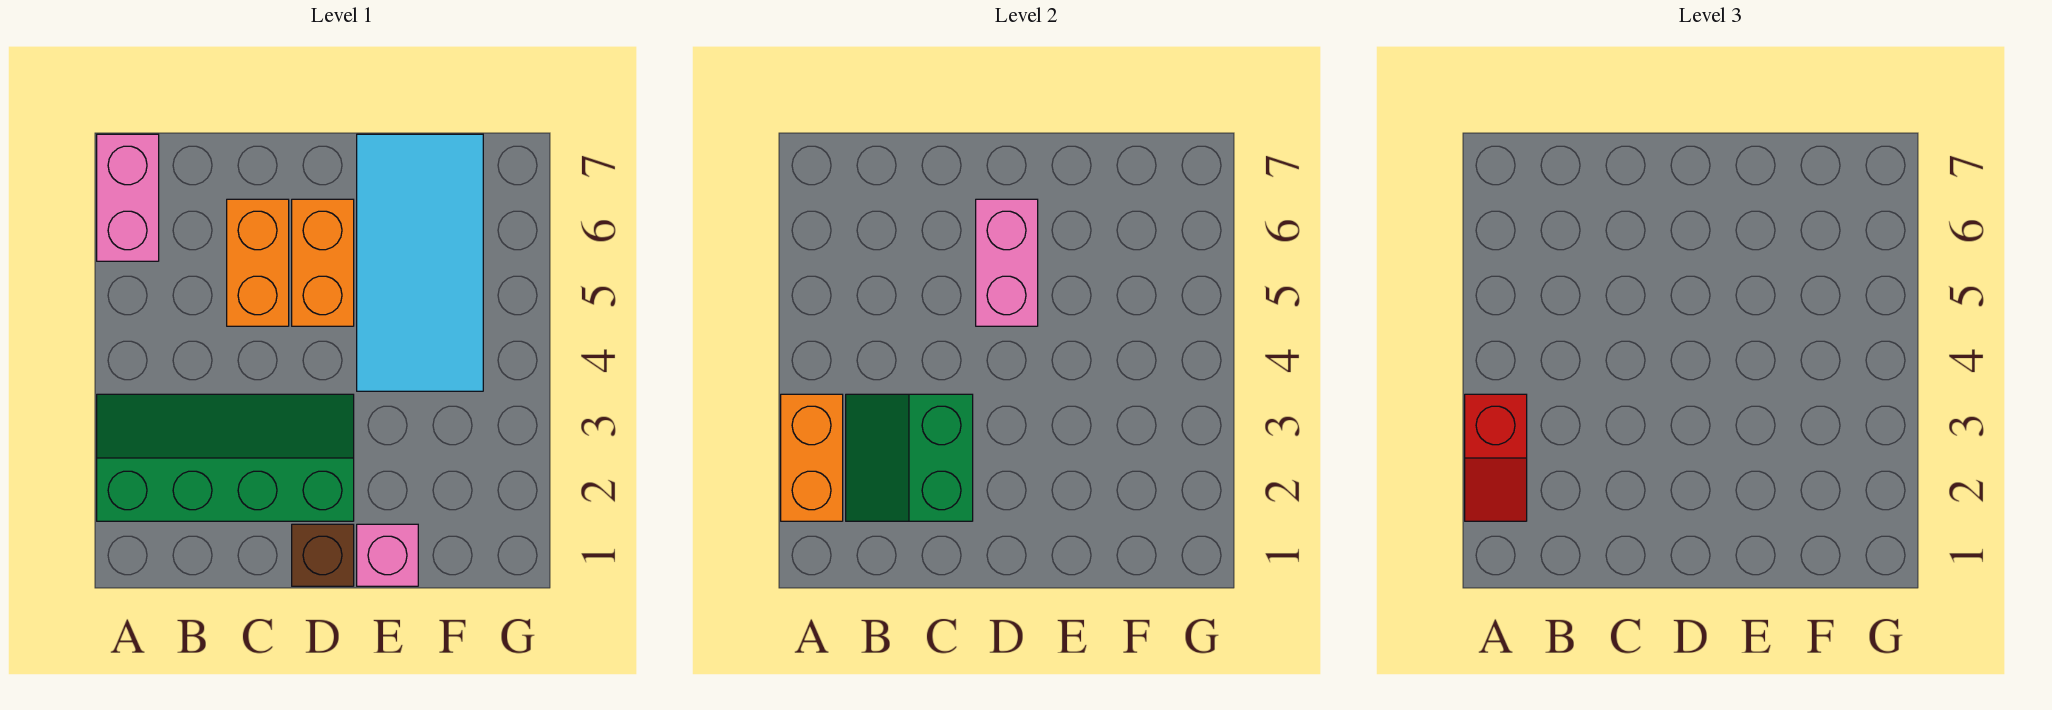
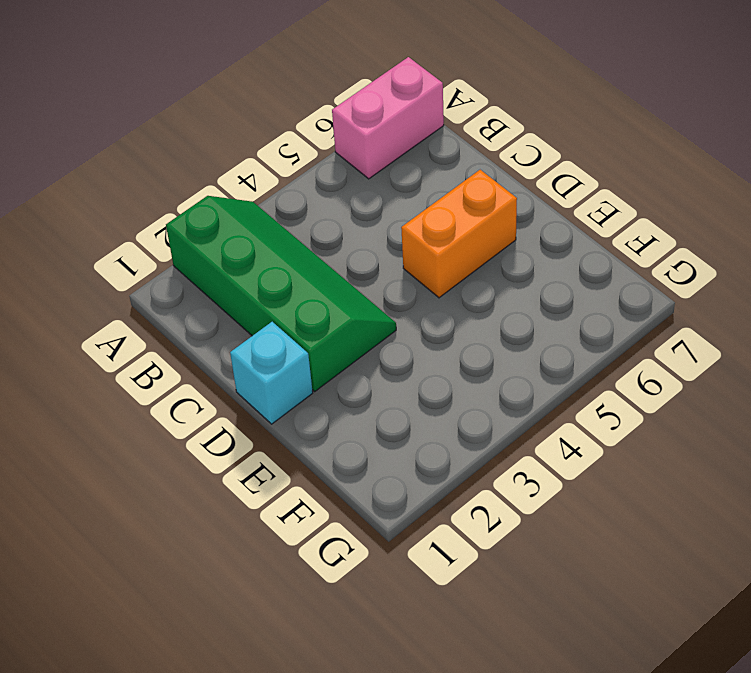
cyan brick D1 level 1 -> brown brick D1 level 1
none -> orange brick C5:C6 level 1
none -> pink brick E1 level 1

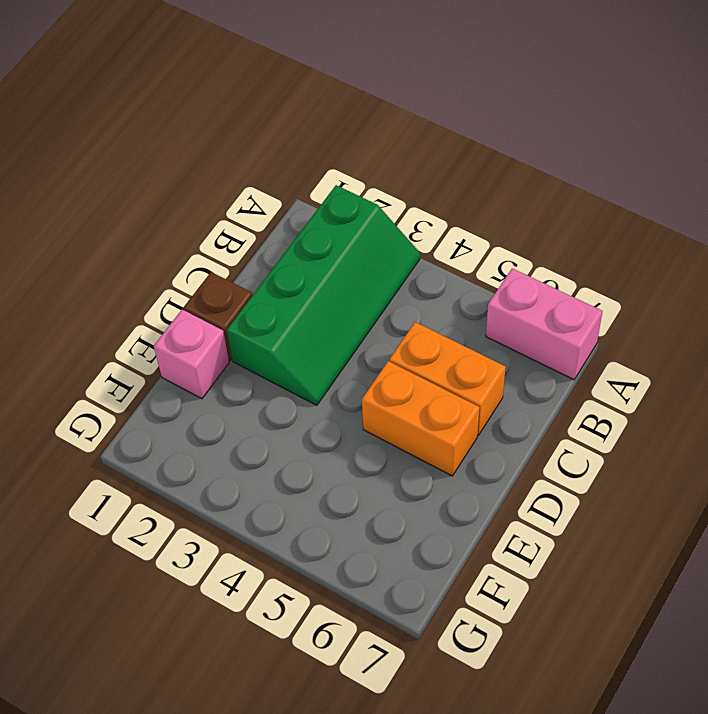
none -> cyan tile E4:F7 level 1
none -> orange brick A2:A3 level 2

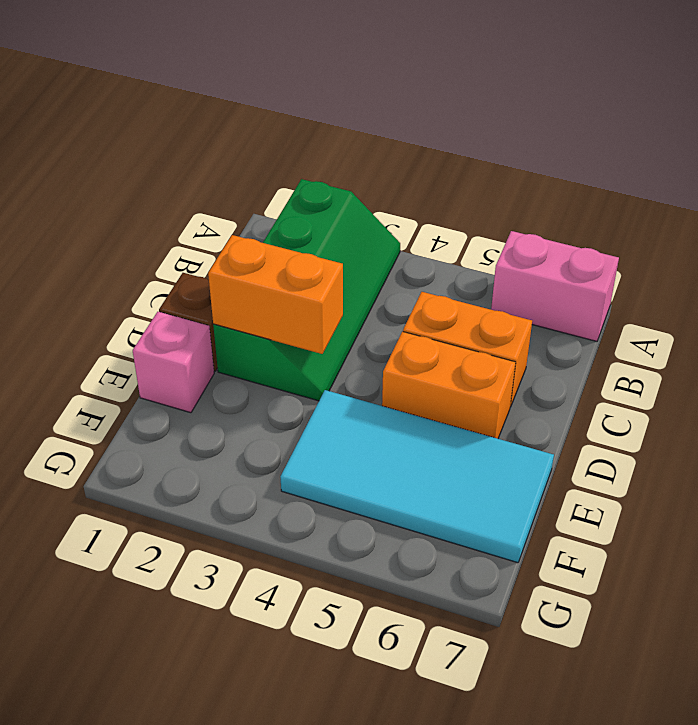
orange brick D2:D3 level 2 -> orange brick A2:A3 level 2
none -> green slope B2:C3 level 2 top C
none -> pink brick D5:D6 level 2

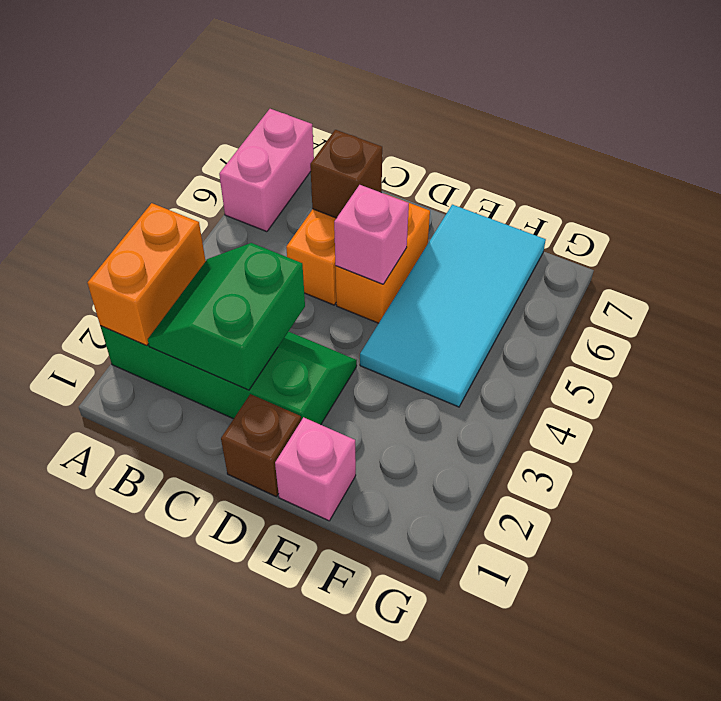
brown brick C6 level 2 -> none
pink brick D5 level 2 -> pink brick D5:D6 level 2
none -> red slope A2:A3 level 3 top 3

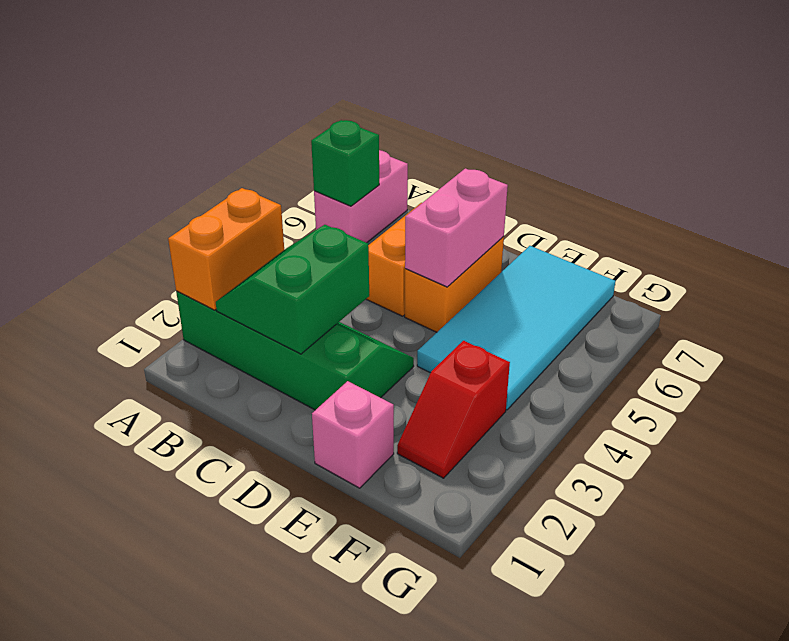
green brick A6 level 2 -> none
red slope F2:F3 level 1 top 3 -> red slope A2:A3 level 3 top 3
none -> brown brick D1 level 1

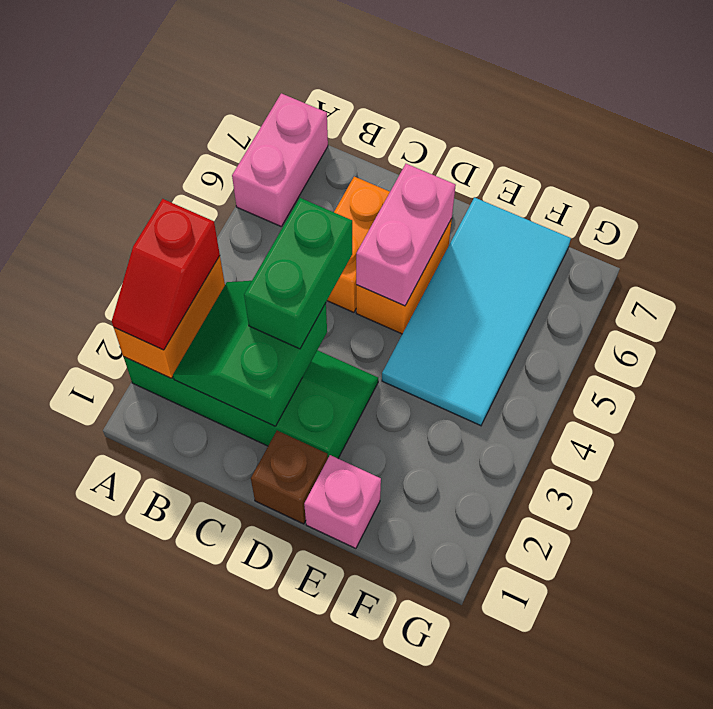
green brick C3:C4 level 3 -> none

